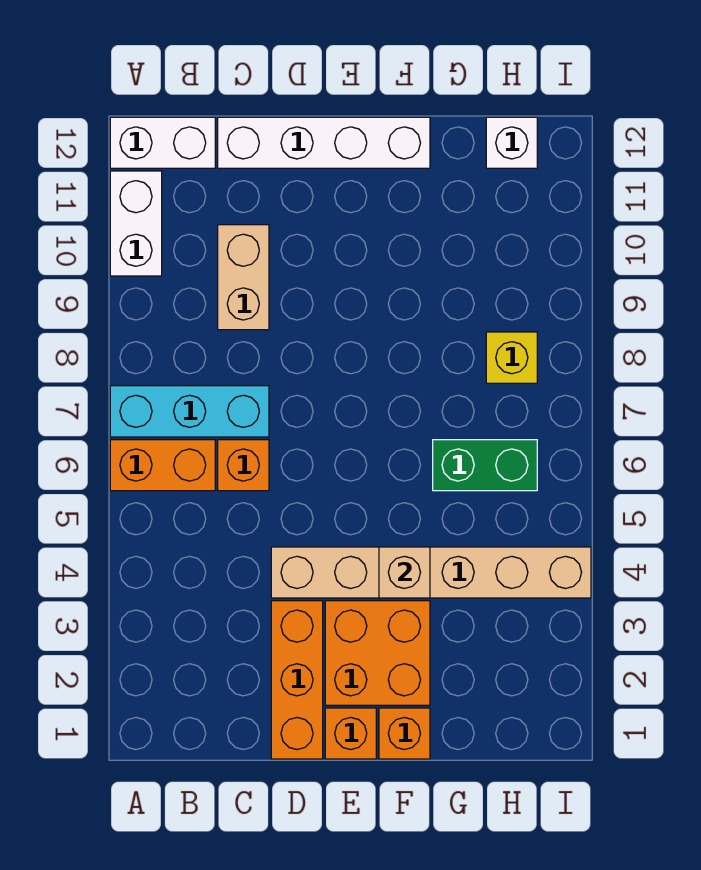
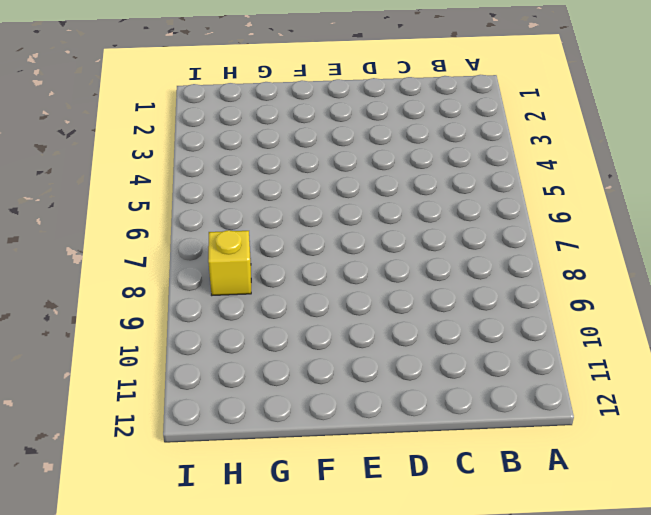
none -> orange brick A6:B6 level 1
none -> cyan brick A7:C7 level 1
none -> white brick A10:A11 level 1

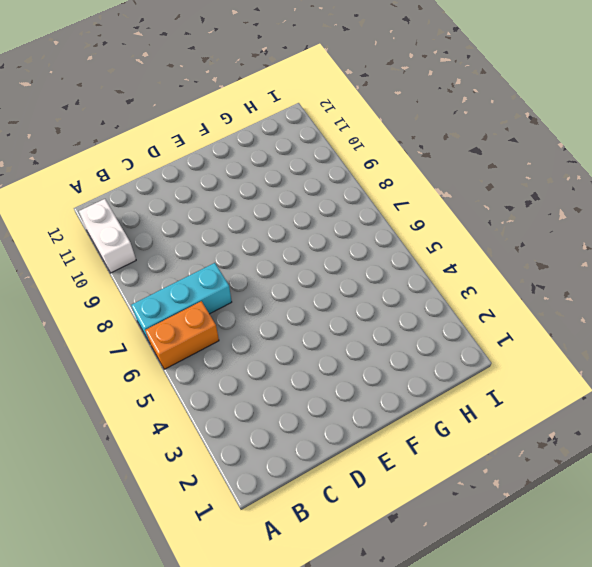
none -> white brick A12:B12 level 1
none -> orange brick C6 level 1
none -> tan brick C9:C10 level 1

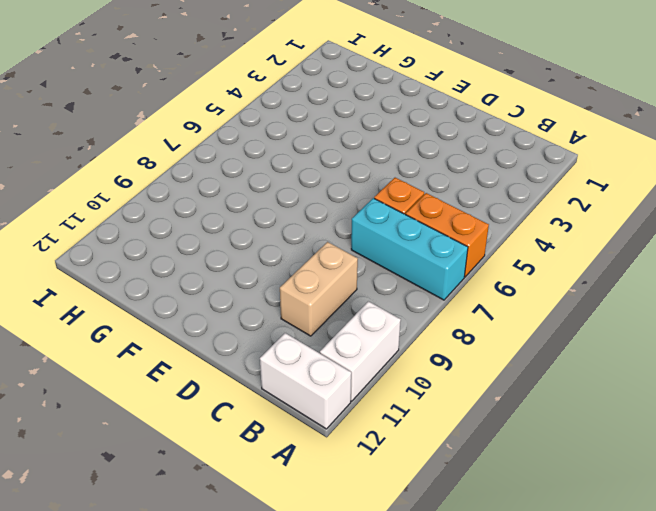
none -> white brick C12:F12 level 1
none -> orange brick D1:D3 level 1
none -> tan brick D4:I4 level 1

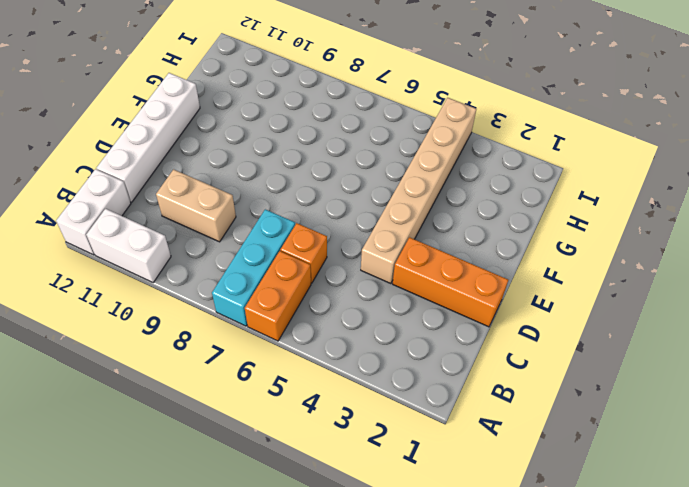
none -> orange brick E1 level 1
none -> orange brick E2:F3 level 1
none -> orange brick F1 level 1

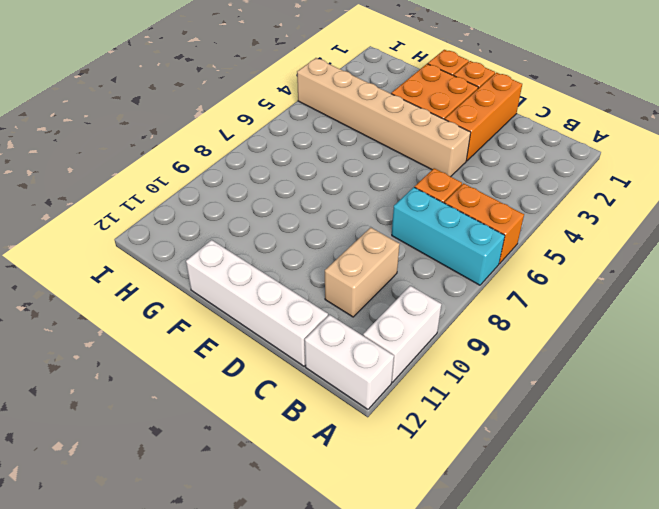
none -> green brick G6:H6 level 1
none -> yellow brick H8 level 1
none -> white brick H12 level 1

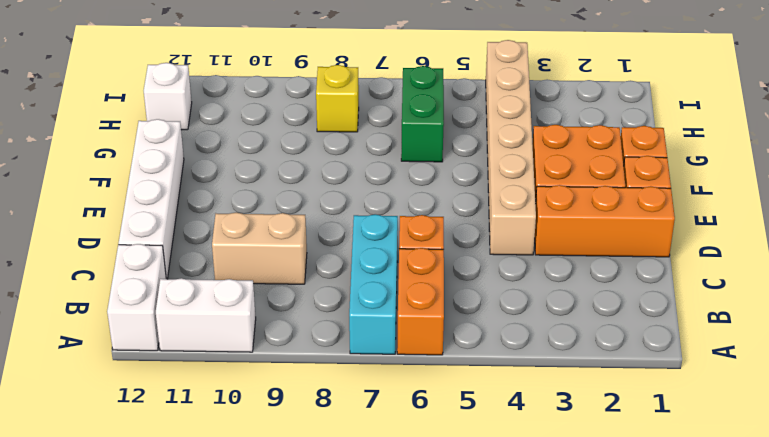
none -> tan brick F4 level 2

